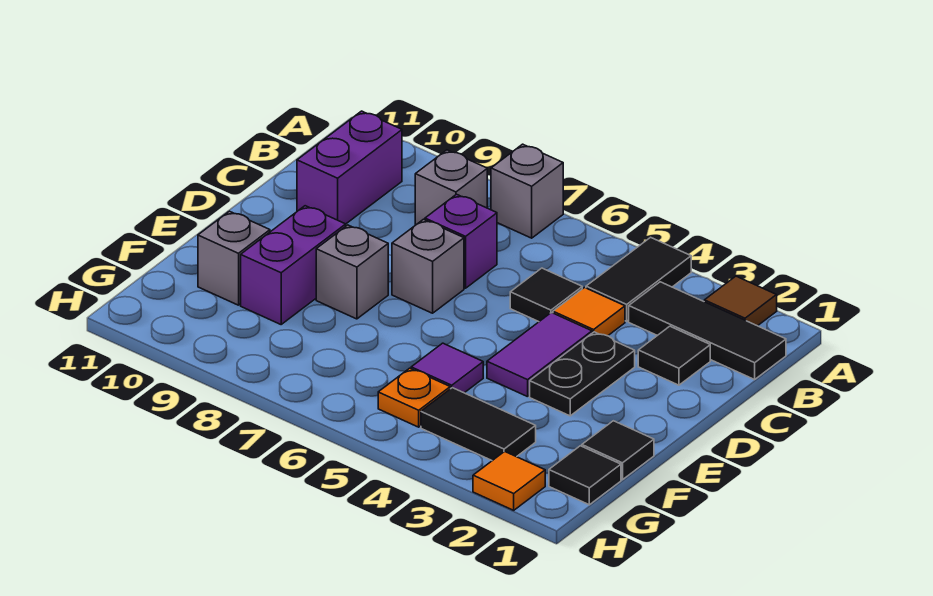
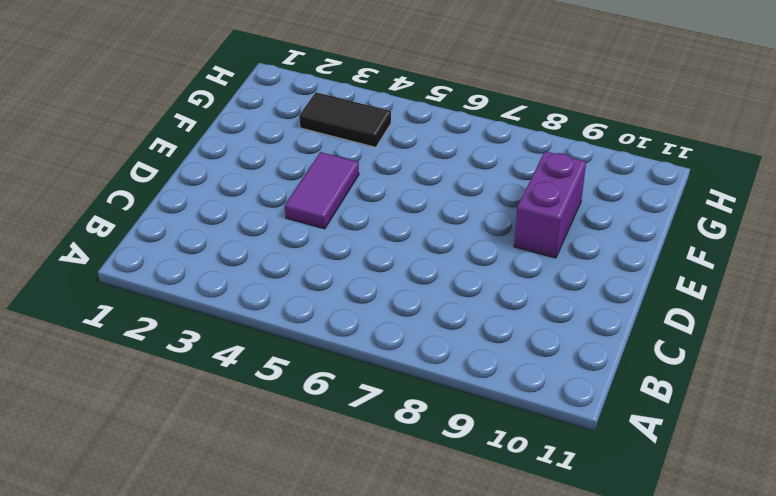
none -> brown tile A2 level 1
none -> black tile A4:B4 level 1
none -> grey brick A7 level 1

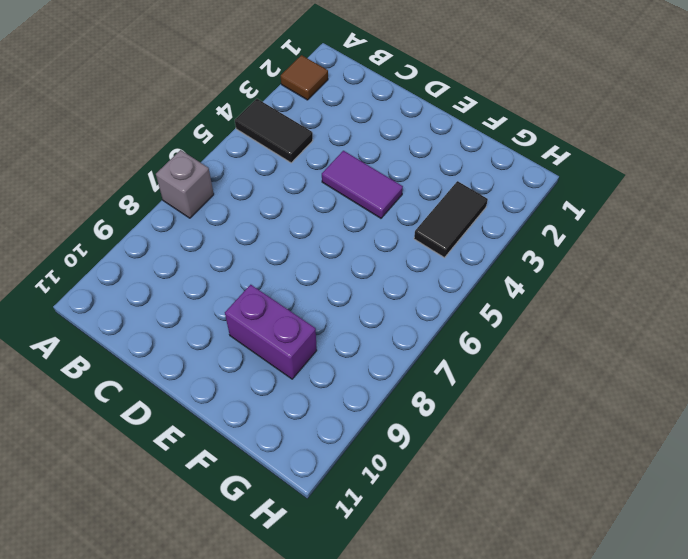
none -> black tile B1:B3 level 1
none -> grey brick B8 level 1
none -> purple brick B10:C10 level 1

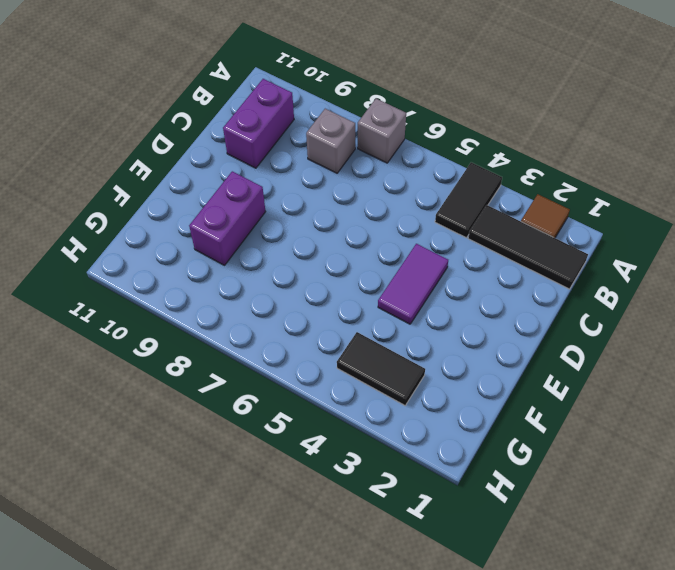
none -> black tile C2 level 1
none -> orange tile C4 level 1
none -> black tile C5 level 1

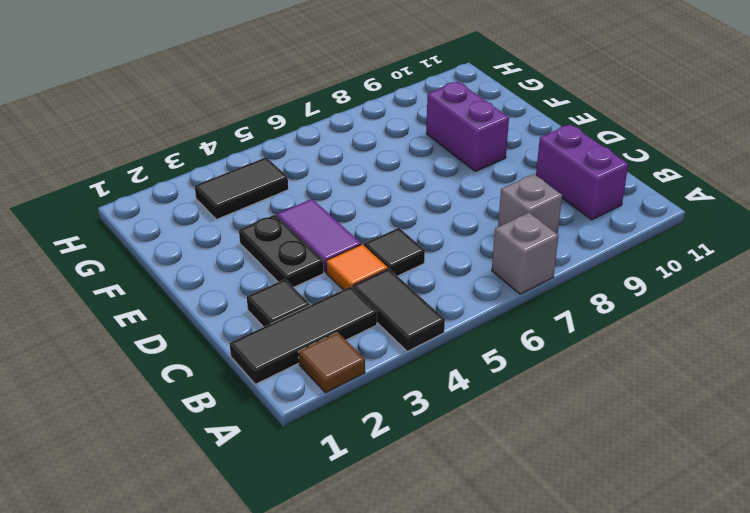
none -> purple brick C7 level 1
none -> grey brick D7 level 1
none -> grey brick E8 level 1

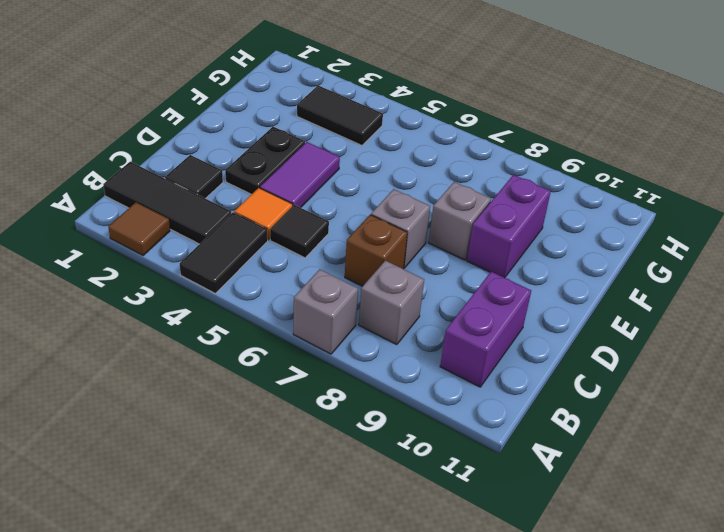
brown brick C7 level 1 -> purple brick C7 level 1
none -> black tile F1 level 1
none -> purple tile F5 level 1
none -> grey brick F10 level 1

